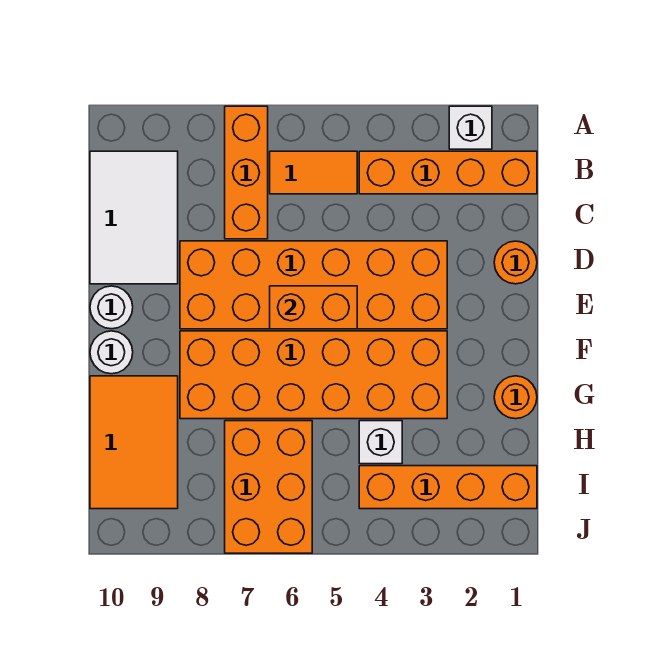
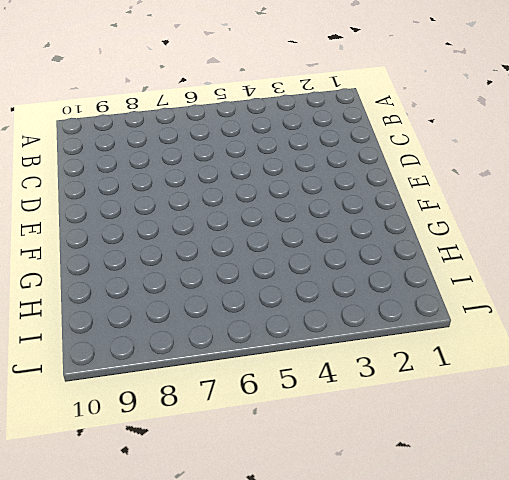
none -> white brick A2 level 1
none -> orange brick A7:C7 level 1
none -> orange brick B1:B4 level 1

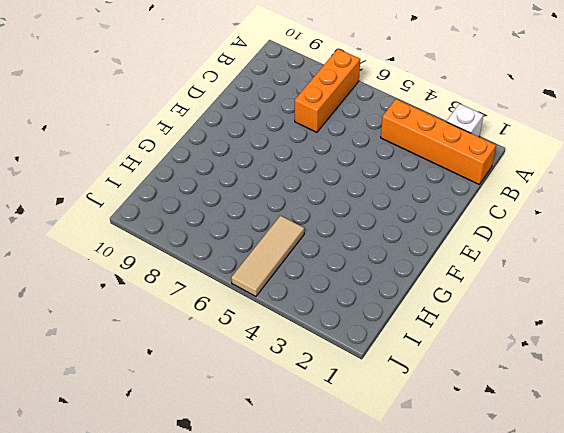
tan tile H5:J5 level 1 -> none
none -> orange tile B5:B6 level 1
none -> white tile B9:D10 level 1
none -> orange round brick D1 level 1

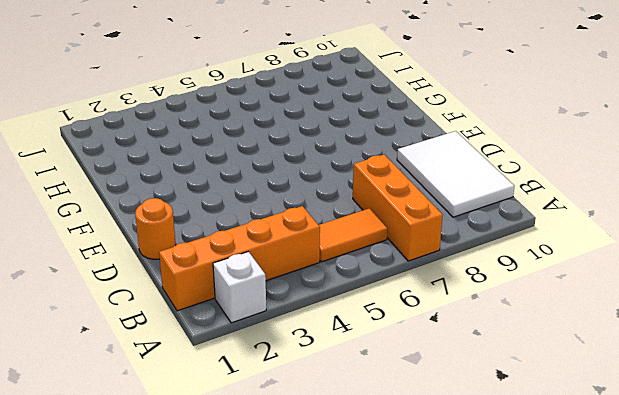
none -> orange brick D3:E8 level 1
none -> white round brick E10 level 1
none -> orange brick F3:G8 level 1

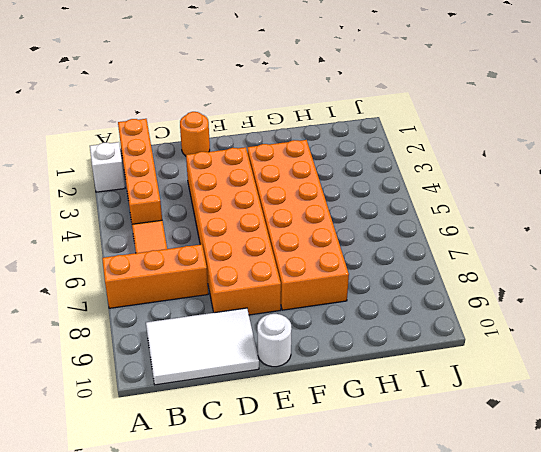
none -> white round brick F10 level 1
none -> orange round brick G1 level 1
none -> orange tile G9:I10 level 1

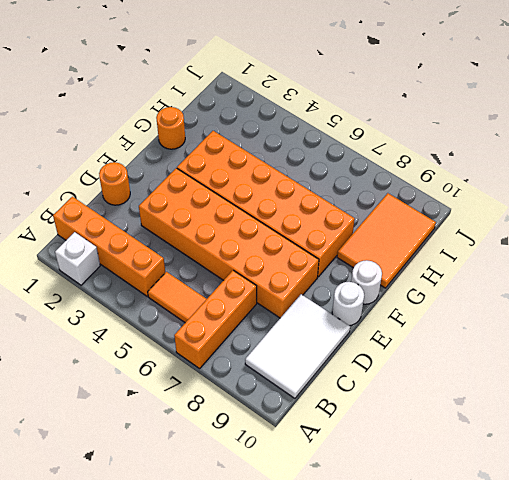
none -> white brick H4 level 1
none -> orange brick H6:J7 level 1
none -> orange brick I1:I4 level 1

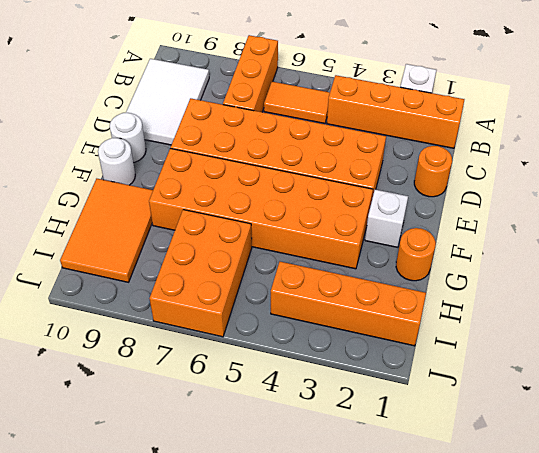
white brick F2 level 1 -> white brick H4 level 1
none -> orange brick E5:E6 level 2

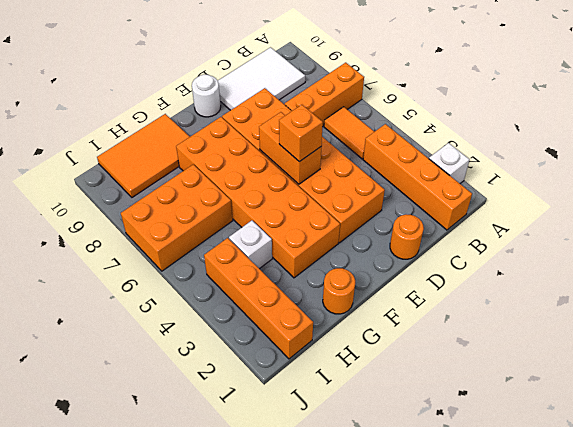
orange brick E5 level 3 -> none
none -> white round brick F10 level 1

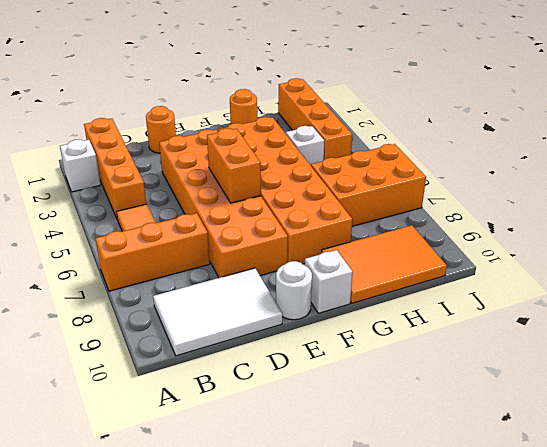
white brick F10 level 1 -> white round brick F10 level 1

